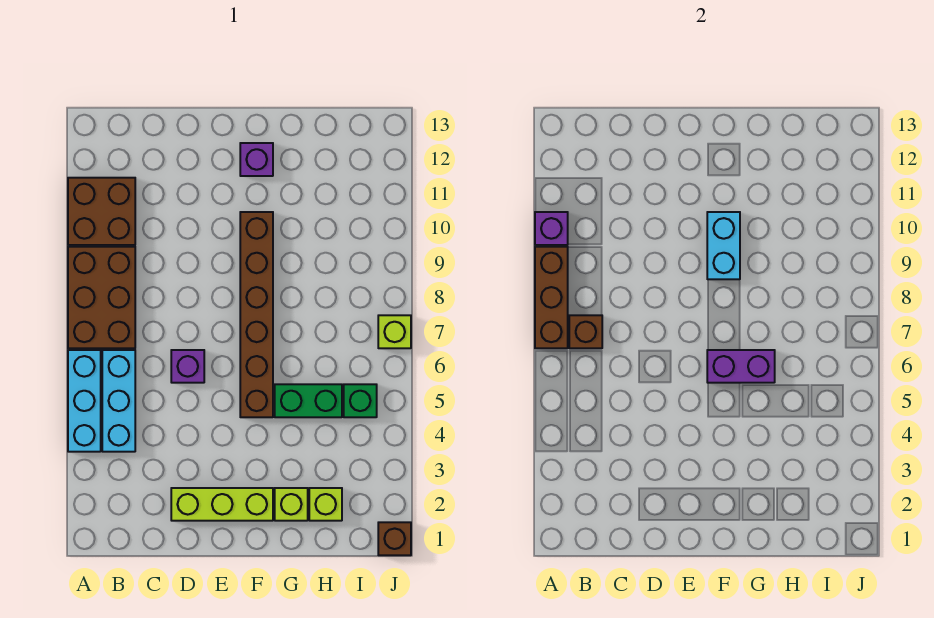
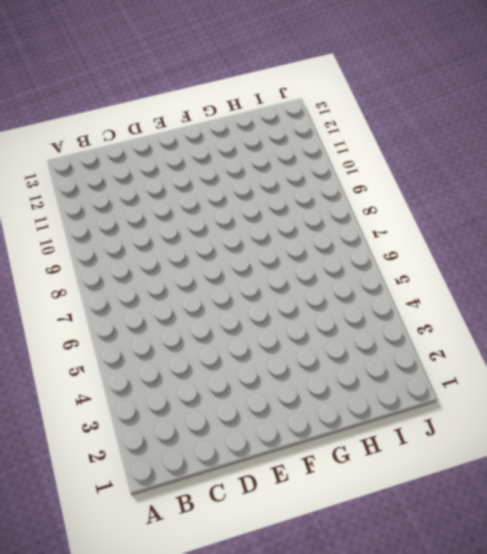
none -> cyan brick A4:A6 level 1
none -> brown brick A7:B9 level 1
none -> brown brick A10:B11 level 1

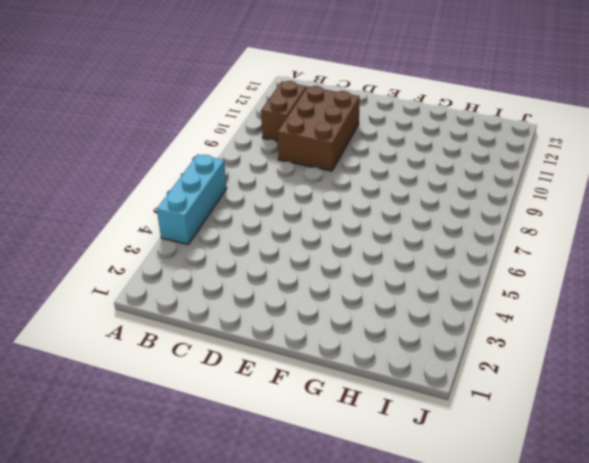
brown brick B10:B11 level 1 -> brown brick A10:B11 level 1
brown brick C9:D11 level 1 -> brown brick A7:B9 level 1
none -> cyan brick B4:B6 level 1
none -> lime brick D2:F2 level 1
none -> purple brick D6 level 1

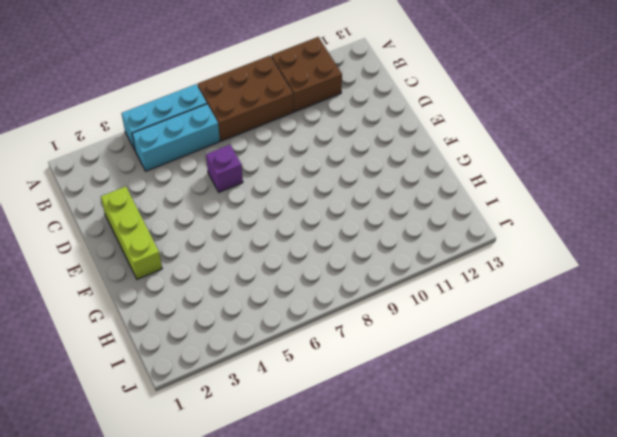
none -> brown brick F5:F10 level 1
none -> purple brick F12 level 1
none -> lime brick G2 level 1

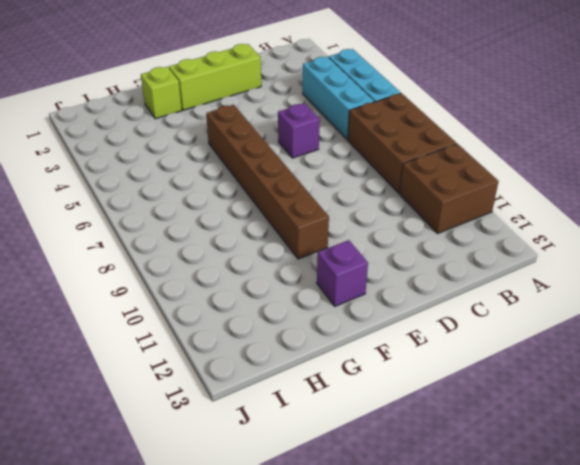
none -> green brick G5:H5 level 1
none -> lime brick H2 level 1
none -> green brick I5 level 1

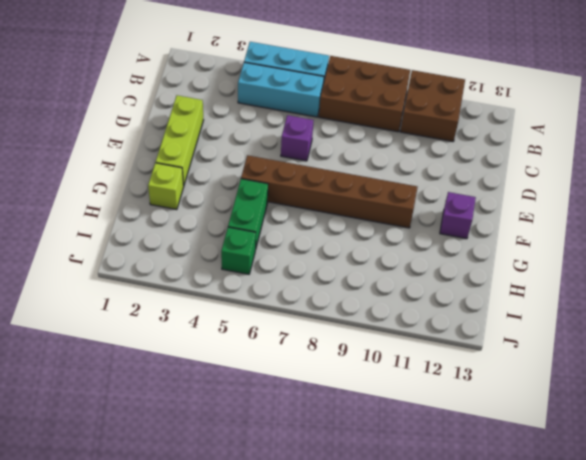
none -> lime brick H2 level 1
none -> brown brick J1 level 1
none -> lime brick J7 level 1

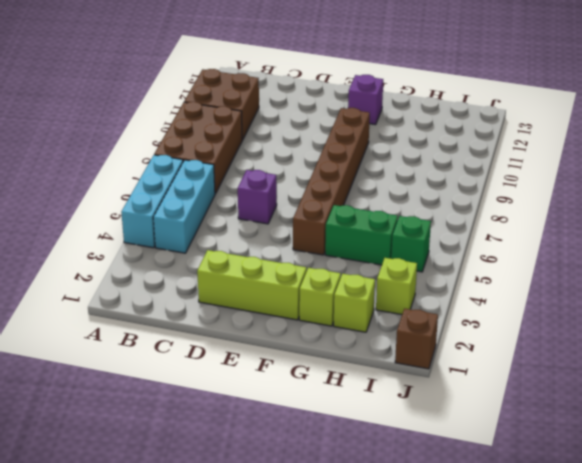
lime brick I3 level 1 -> lime brick J7 level 1
none -> brown brick A7:A9 level 2
none -> purple brick A10 level 2
none -> brown brick B7 level 2

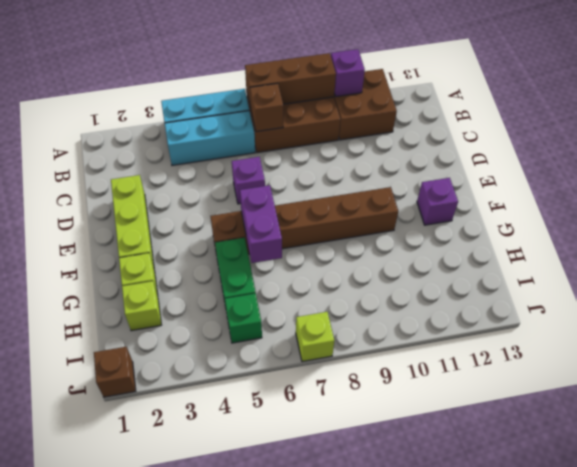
none -> cyan brick F9:F10 level 2

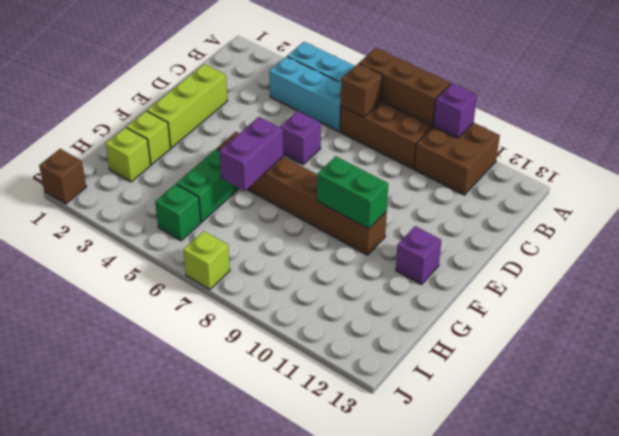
green brick F9:F10 level 2 -> cyan brick F9:F10 level 2

